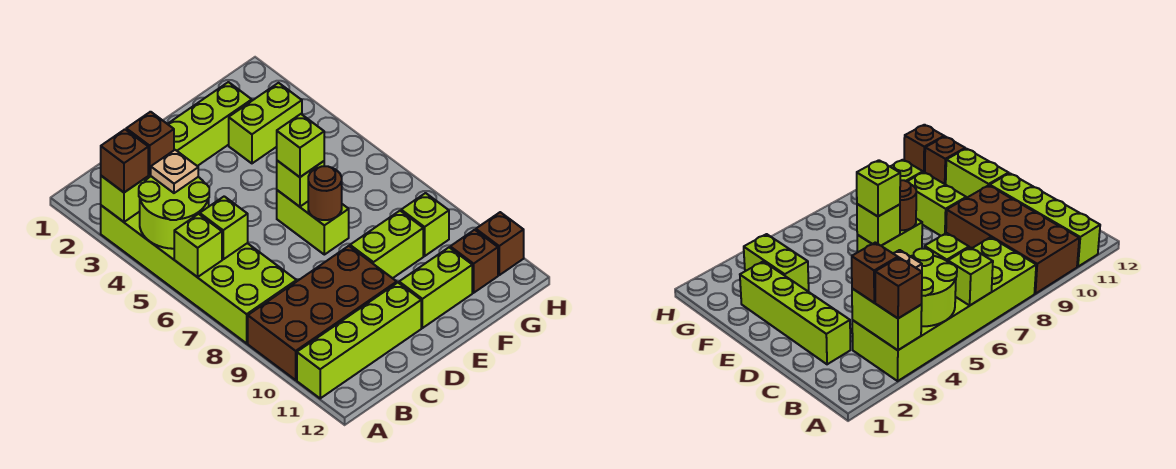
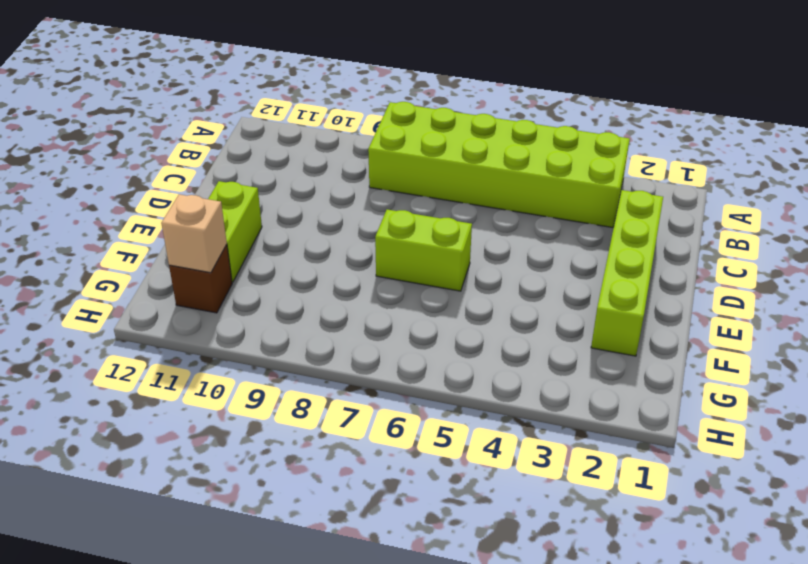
tan brick G11 level 2 -> none
none -> brown brick A9:D10 level 1
none -> lime brick A11:D11 level 1
none -> lime brick E9:F9 level 1

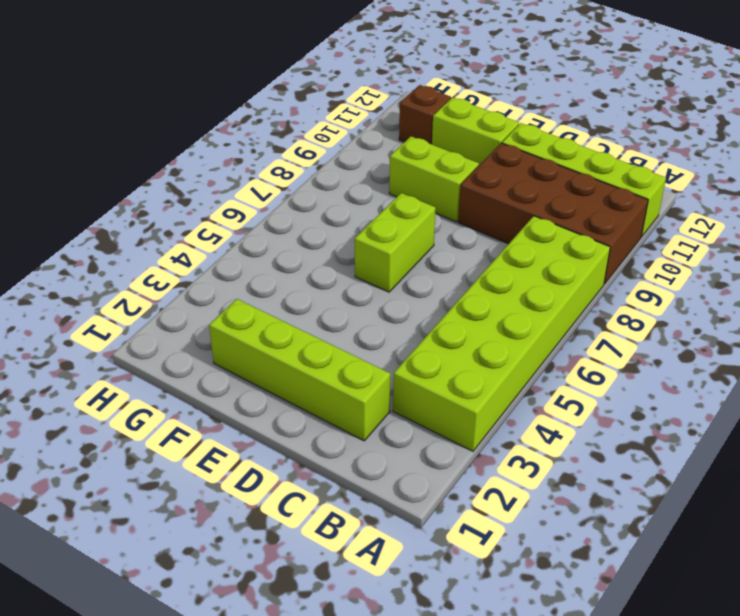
none -> lime brick F3:G3 level 1
none -> lime brick G9 level 1
none -> brown brick H11 level 1

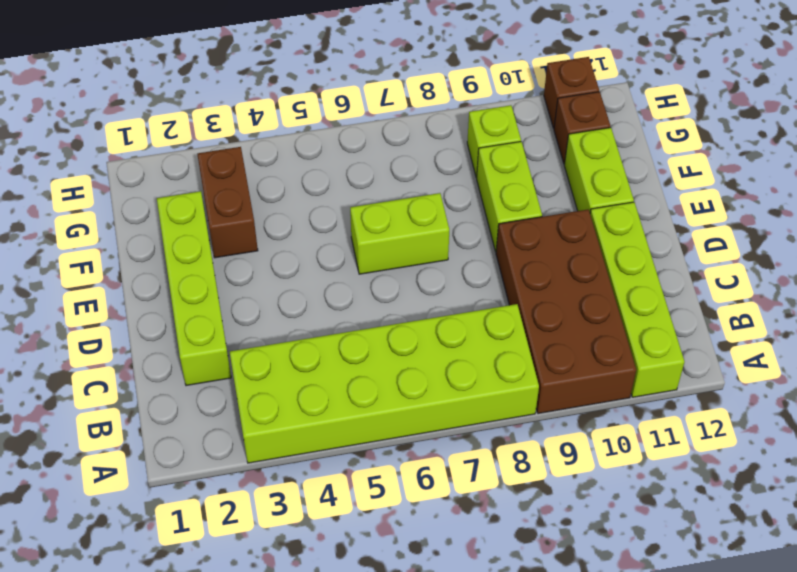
brown brick F3:G3 level 1 -> lime brick F3:G3 level 1
none -> lime brick A3:B3 level 2
none -> lime round brick A4:B5 level 2
none -> lime brick A6 level 2

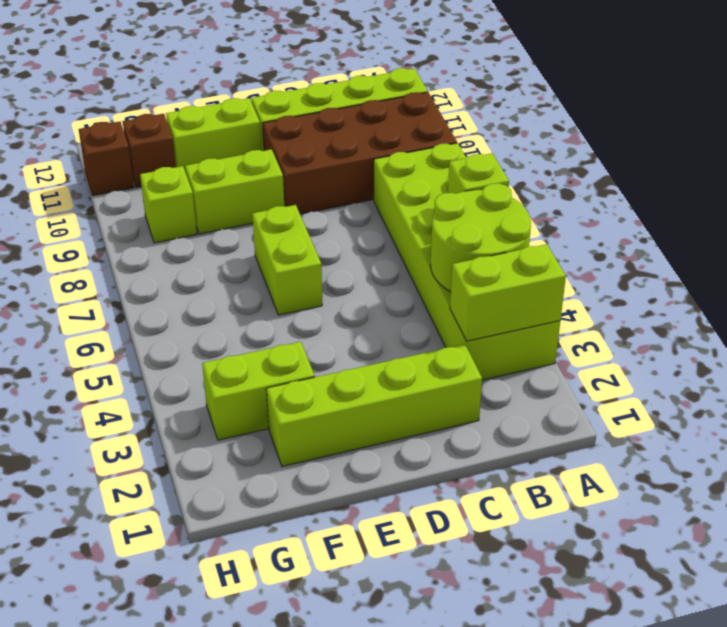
none -> lime brick B6 level 2
none -> lime brick E6 level 2
none -> brown round brick E7 level 2

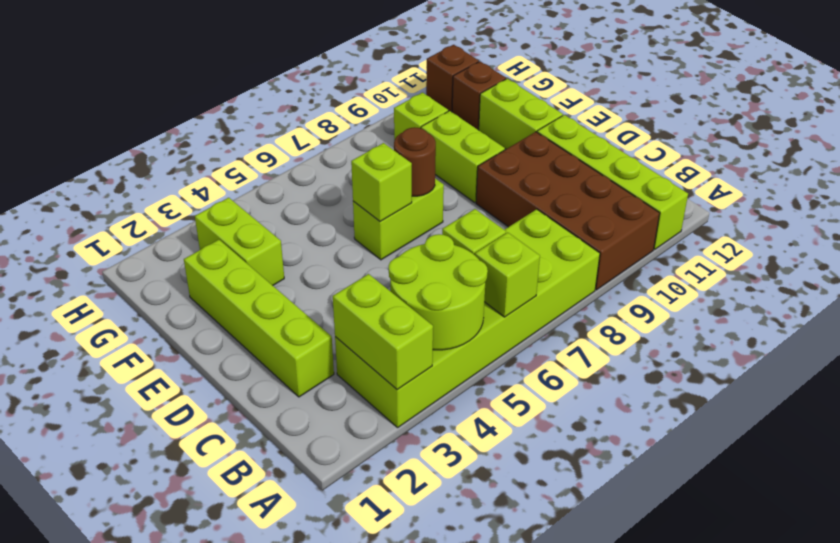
none -> brown brick A3 level 3
none -> brown brick B3 level 3
none -> tan plate B4 level 3

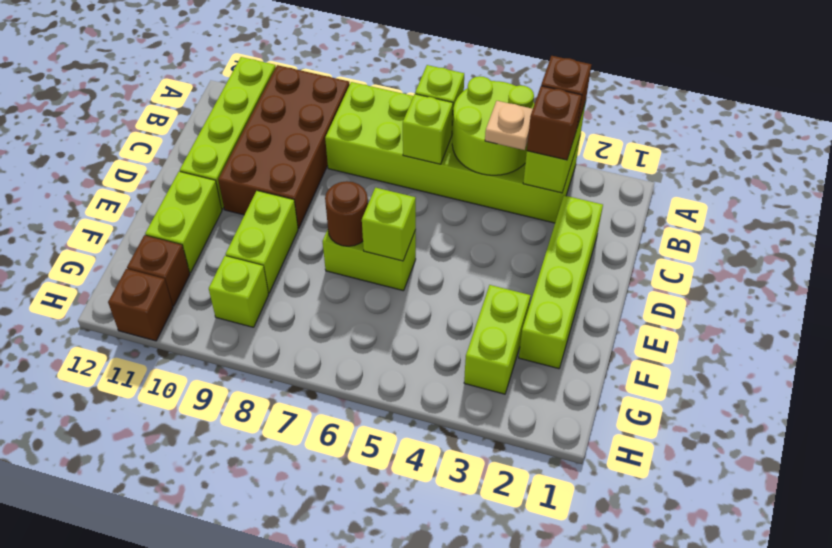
none -> lime brick E6 level 3

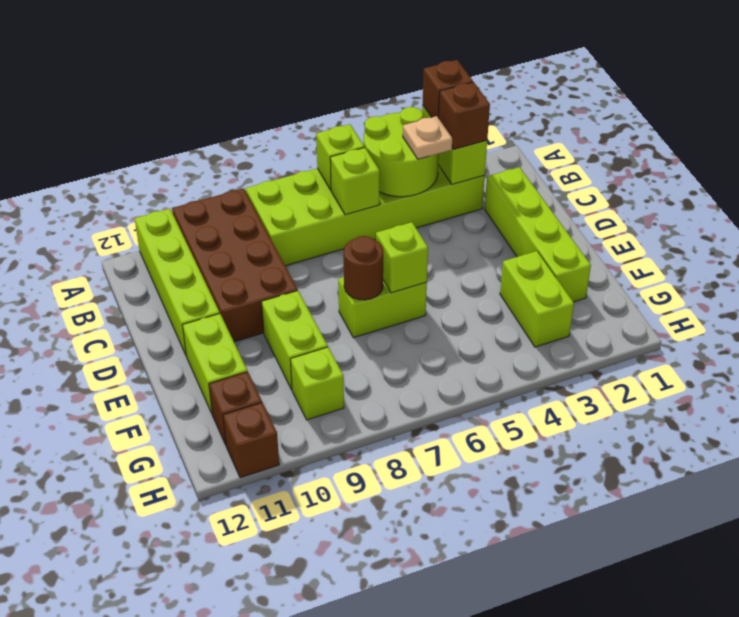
none -> lime brick E6 level 3

